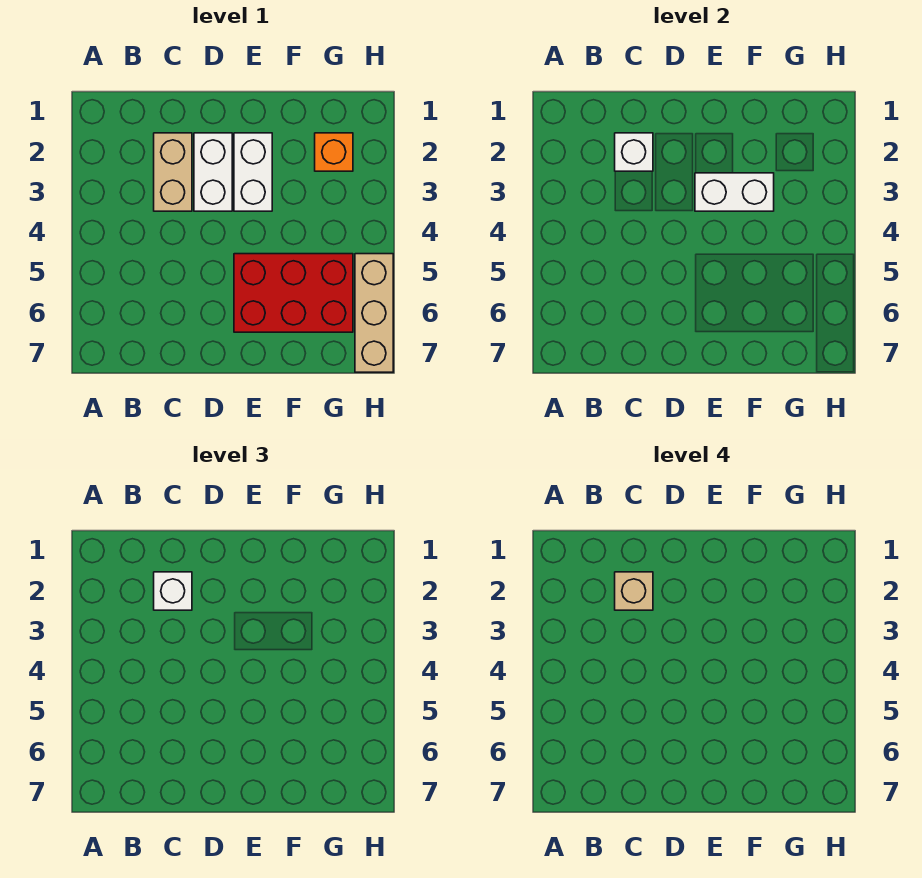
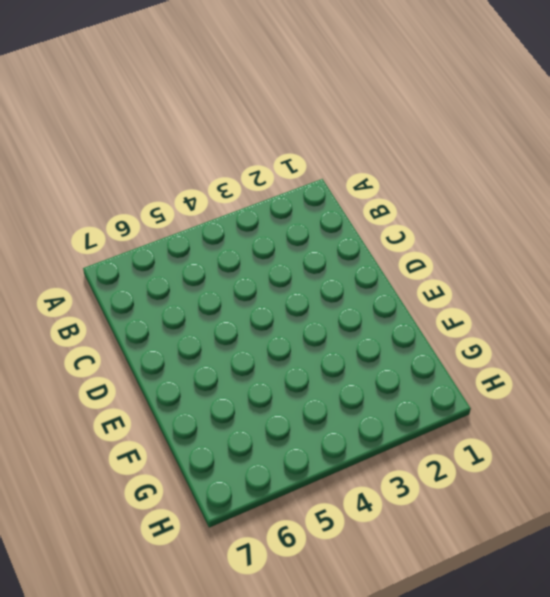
none -> tan brick C2:C3 level 1
none -> white brick D2:D3 level 1

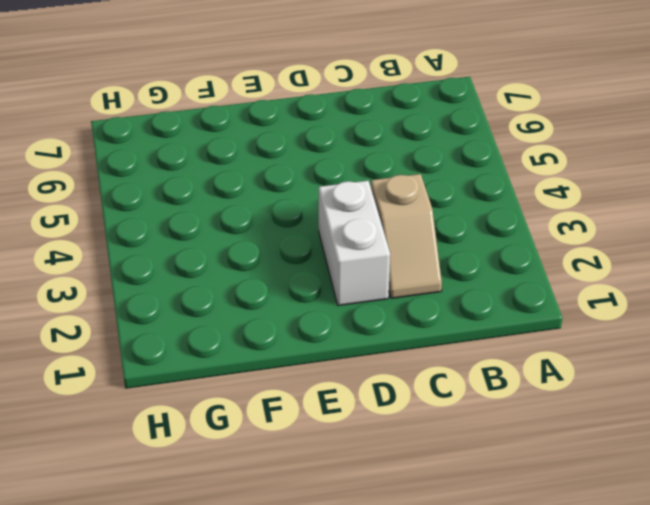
tan slope C2:C3 level 1 top 3 -> tan brick C2:C3 level 1
none -> white brick E2:E3 level 1
none -> red brick E5:G6 level 1

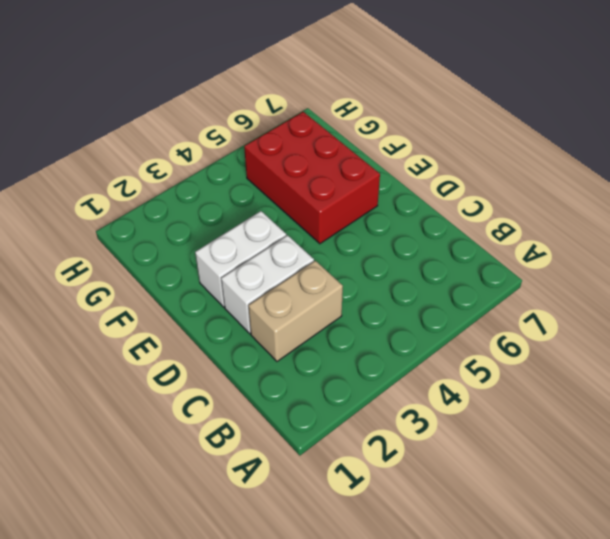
none -> orange brick G2 level 1
none -> tan brick H5:H7 level 1

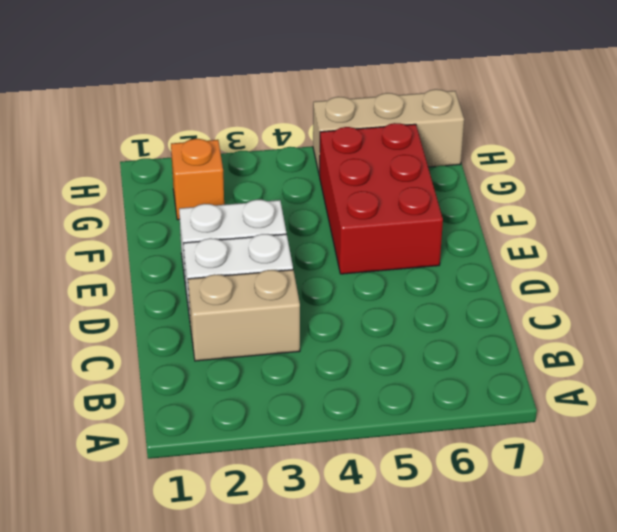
none -> white brick C2 level 2
none -> white brick E3:F3 level 2

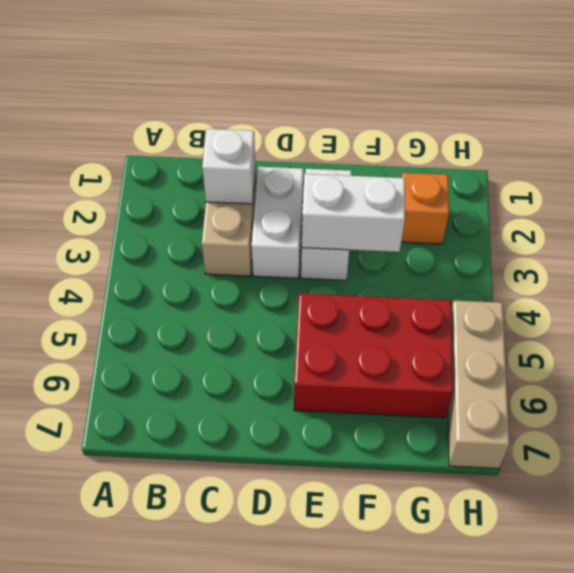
none -> white brick C2 level 3
none -> tan brick C2 level 4

